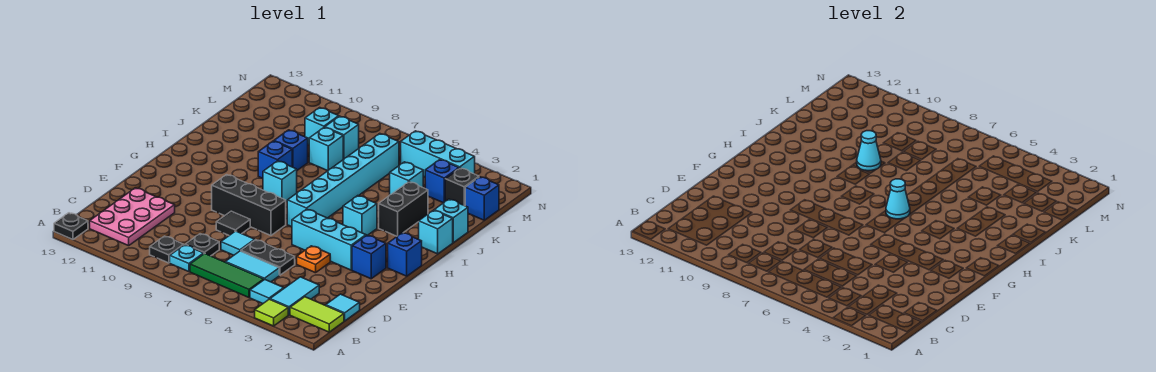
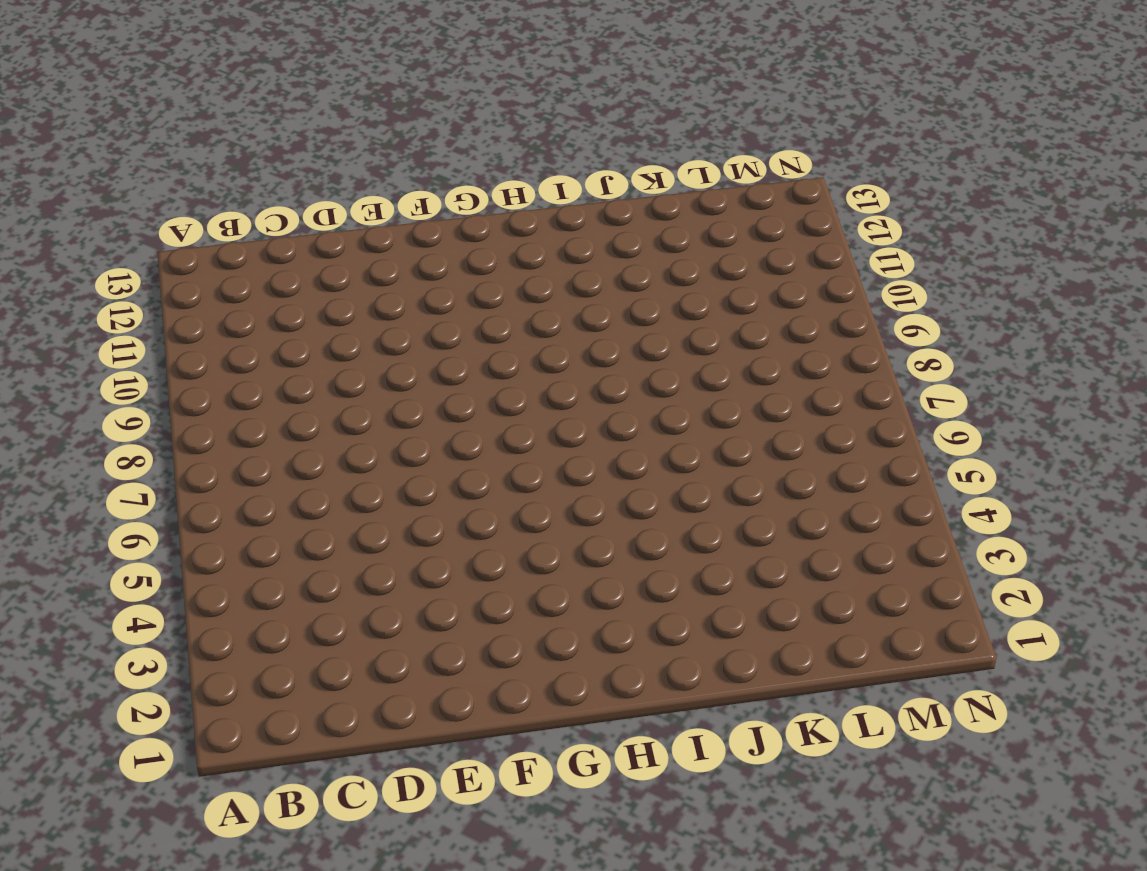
none -> lime tile A3 level 1
none -> black plate A13 level 1
none -> lime tile B1:B2 level 1
none -> cyan tile B3:C3 level 1

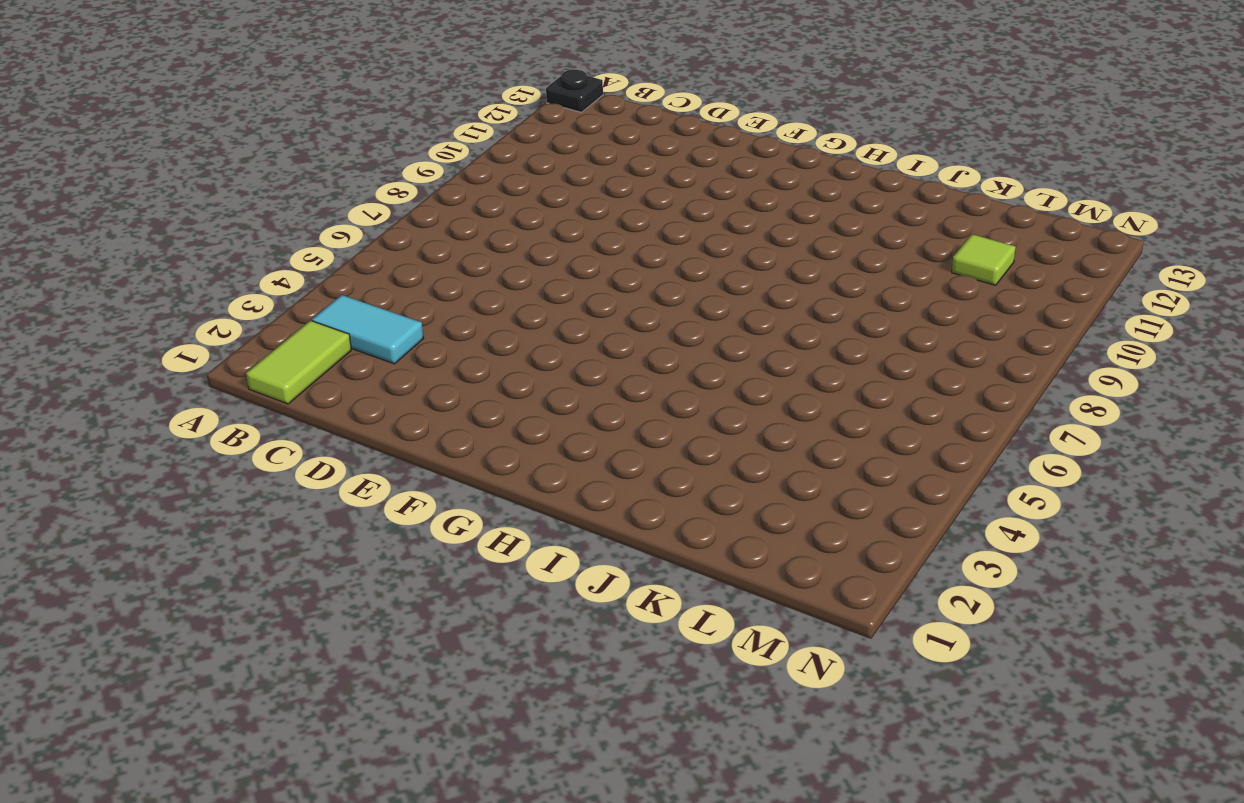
lime tile L11 level 1 -> lime tile A3 level 1
none -> cyan tile B4 level 1
none -> green tile B5:B7 level 1
none -> cyan plate B8 level 1
none -> black plate B9 level 1

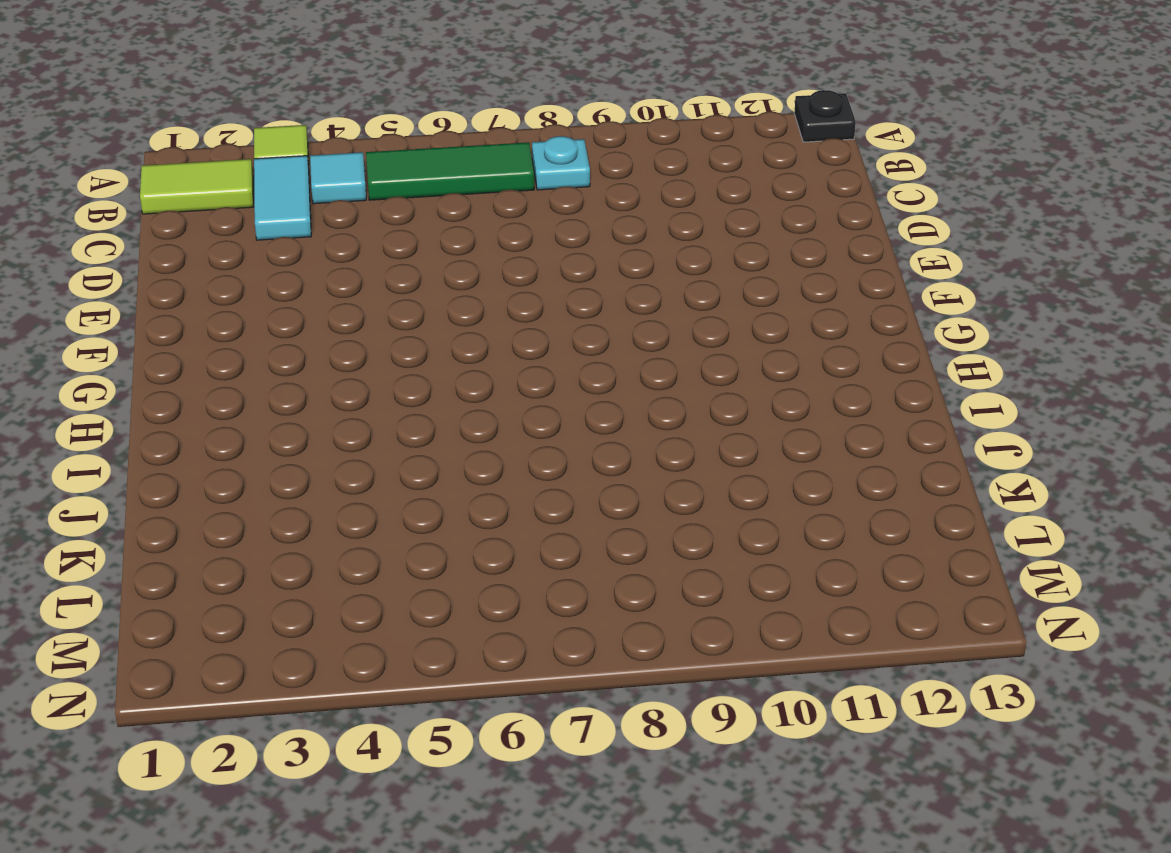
none -> black plate B9 level 1
none -> pink plate B11:D12 level 1
none -> cyan tile C1 level 1
none -> cyan tile C5:C6 level 1

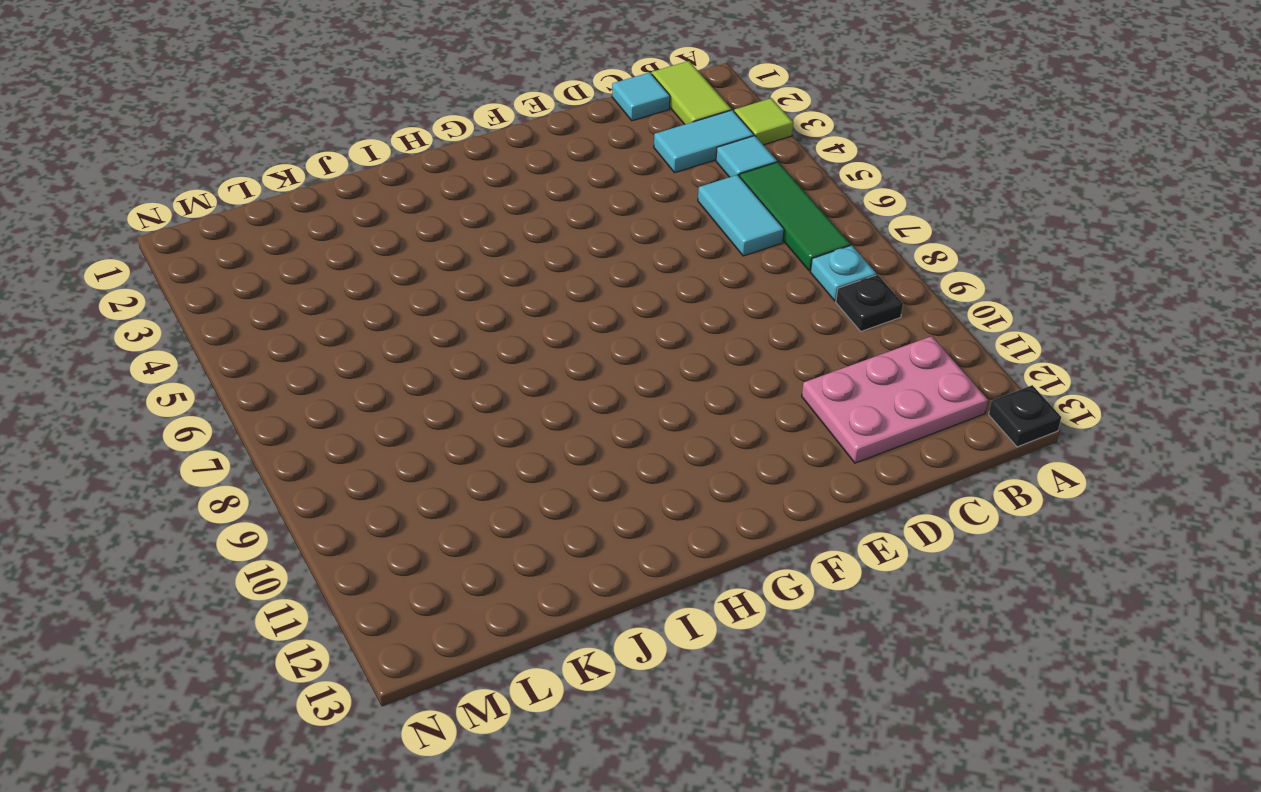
none -> black plate C8 level 1
none -> black plate D5:D6 level 1
none -> cyan tile D7 level 1
none -> orange plate E4 level 1

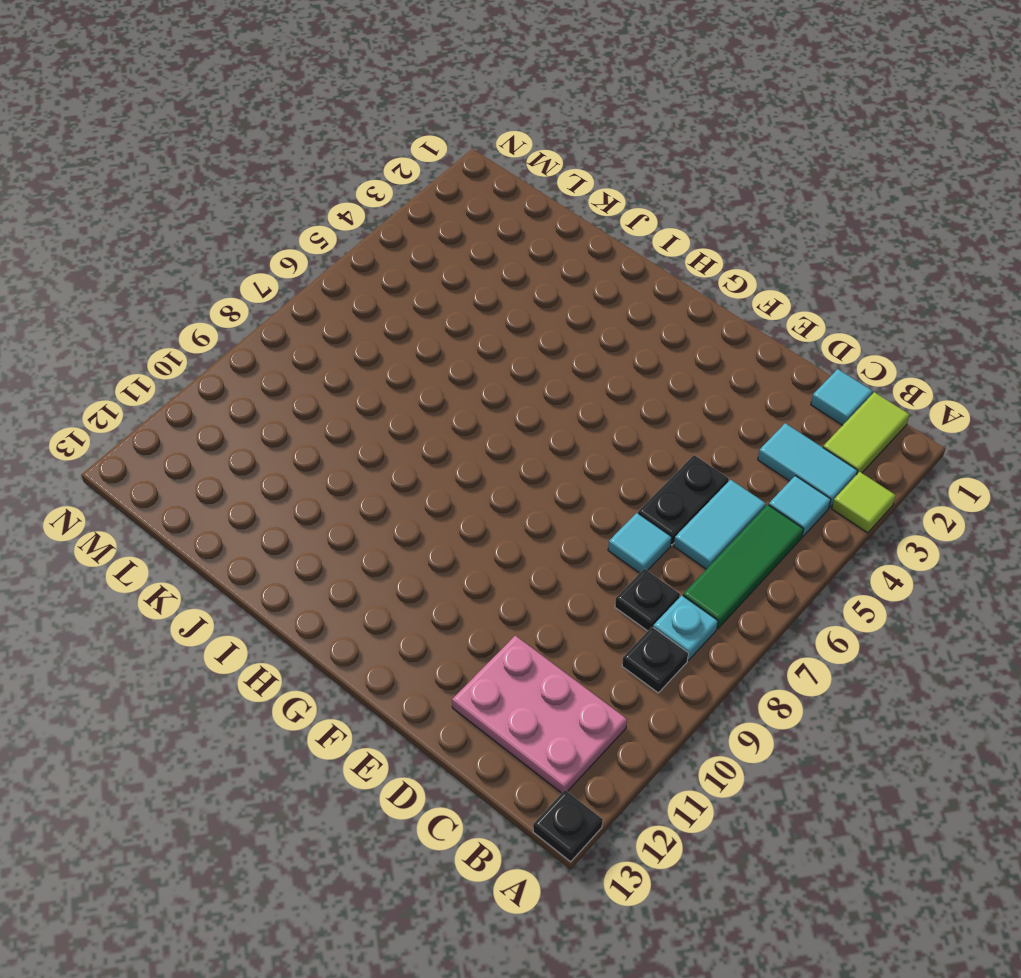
none -> orange plate E4 level 1
none -> black tile E8 level 1
none -> blue brick F2 level 1
none -> cyan brick F3:F5 level 1

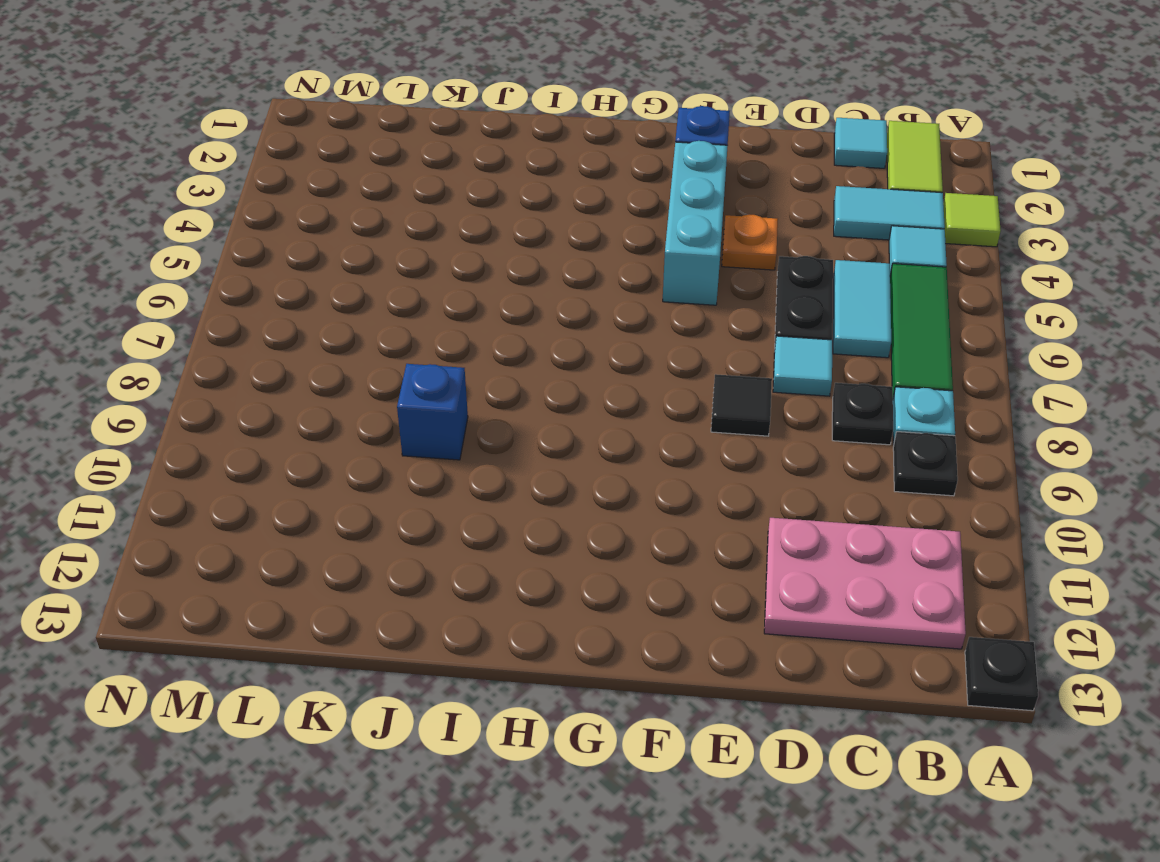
none -> black brick F7:F9 level 1
none -> blue brick G1 level 1
none -> cyan brick G6:L6 level 1
none -> cyan brick H4 level 1

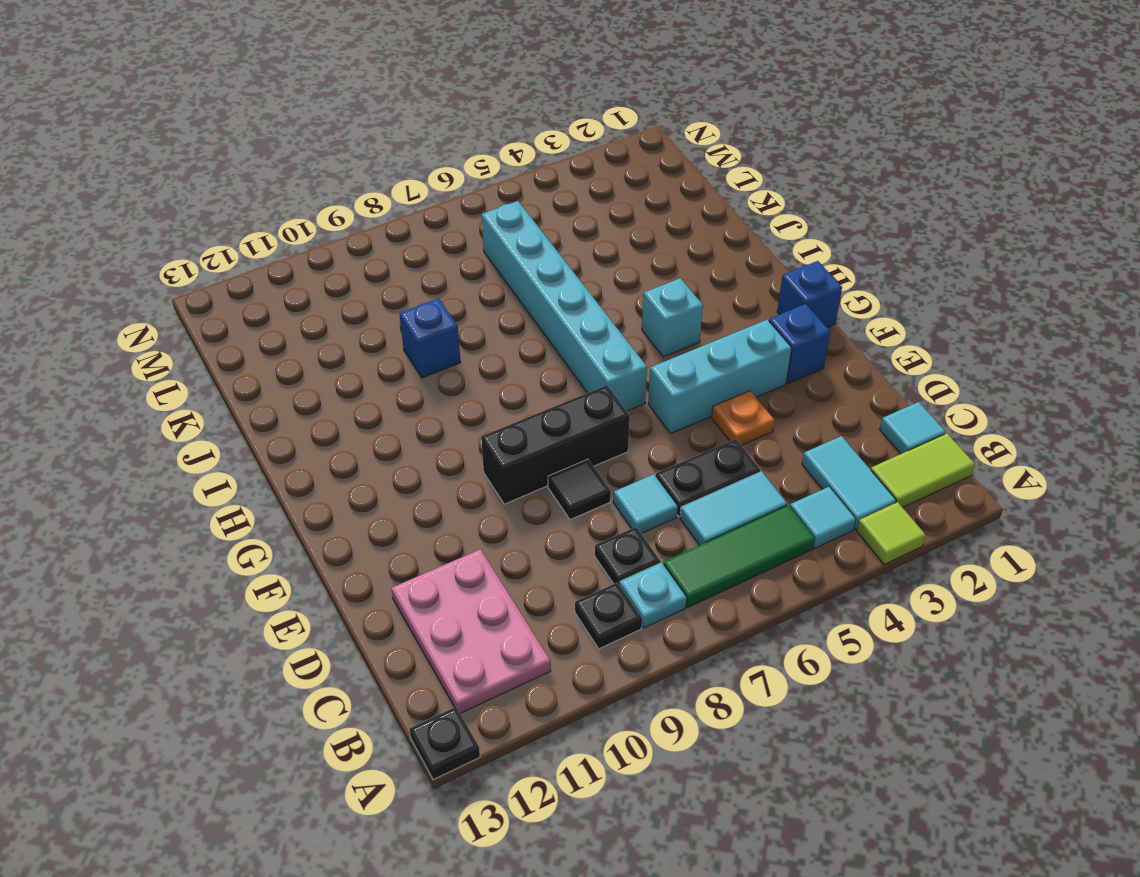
none -> cyan brick H8 level 1
none -> cyan brick I1 level 1
none -> black brick I3:J3 level 1
none -> blue brick I9 level 1

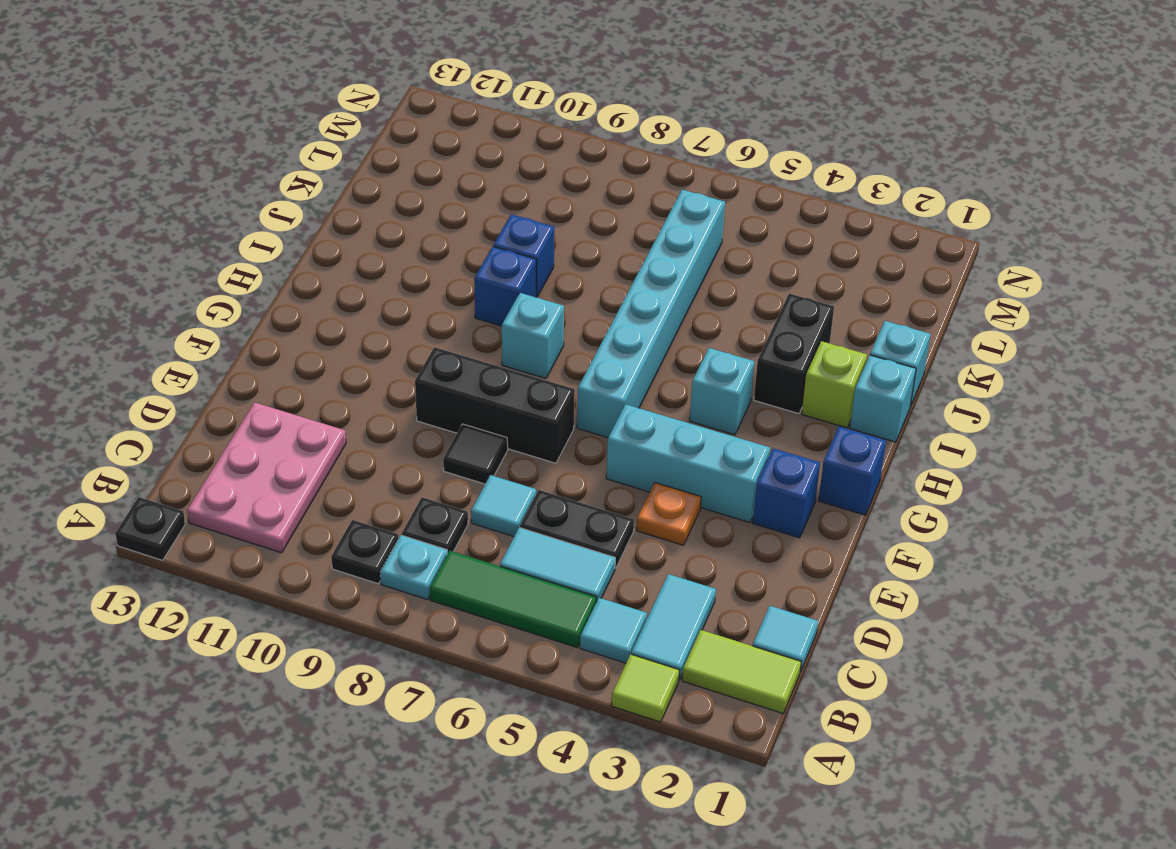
lime brick I2 level 1 -> none
none -> cyan brick K4 level 1
none -> cyan brick K8 level 1
none -> blue brick L1 level 1
none -> black brick L2 level 1

